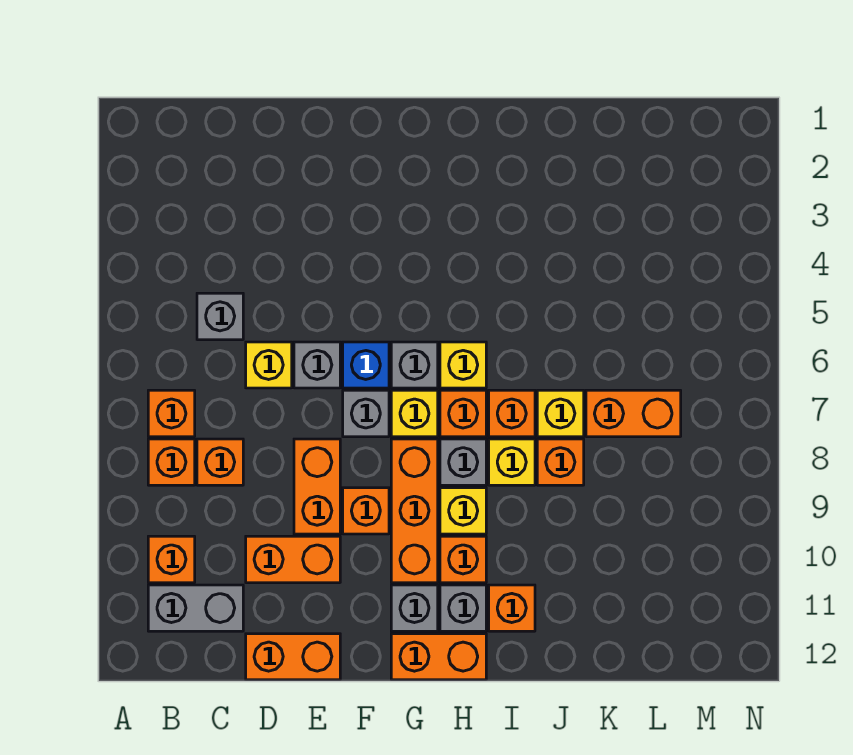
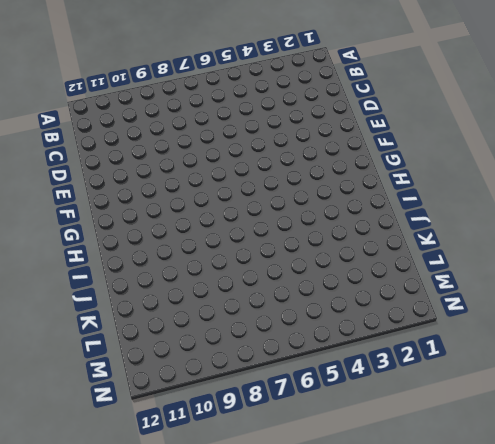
none -> orange brick B7 level 1
none -> orange brick B8 level 1
none -> orange brick B10 level 1
none -> grey brick B11:C11 level 1

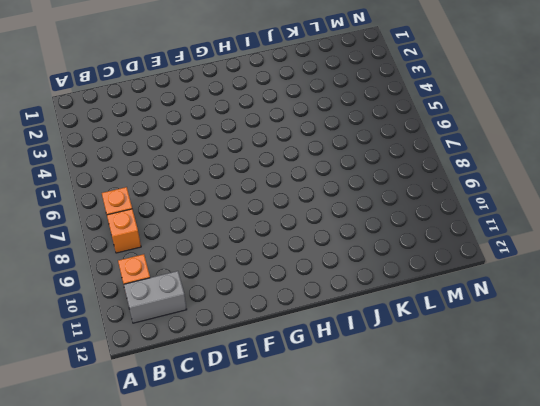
none -> grey brick C5 level 1
none -> orange brick C8 level 1
none -> yellow brick D6 level 1
none -> orange brick D10:E10 level 1

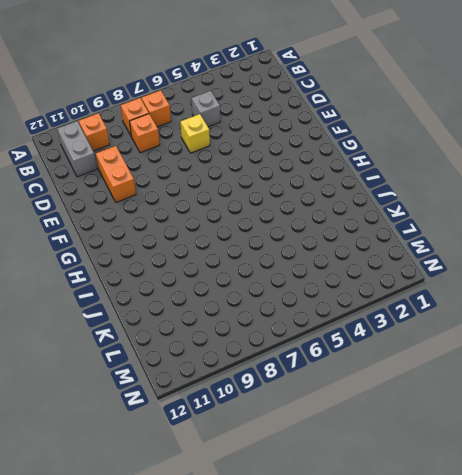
none -> orange brick D12:E12 level 1
none -> grey brick E6 level 1
none -> orange brick E8:E9 level 1
none -> blue brick F6 level 1

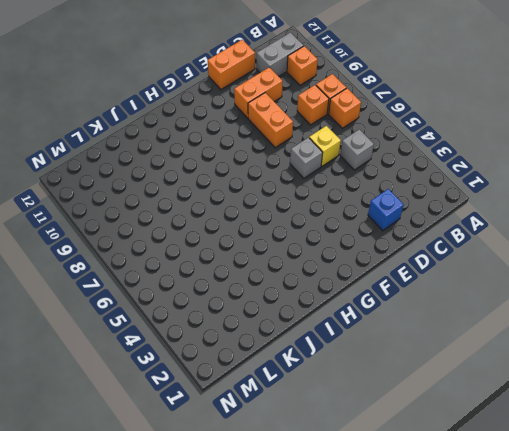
blue brick D2 level 1 -> blue brick F6 level 1
none -> grey brick F7 level 1
none -> orange brick F9 level 1
none -> grey brick G6 level 1
none -> yellow brick G7 level 1

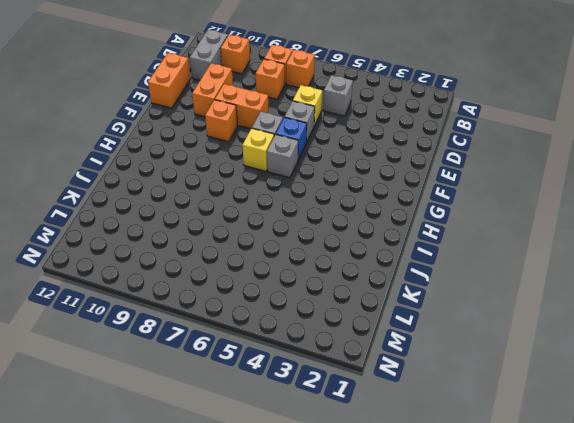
none -> orange brick G8:G10 level 1
none -> grey brick G11 level 1
none -> orange brick G12:H12 level 1
none -> yellow brick H6 level 1

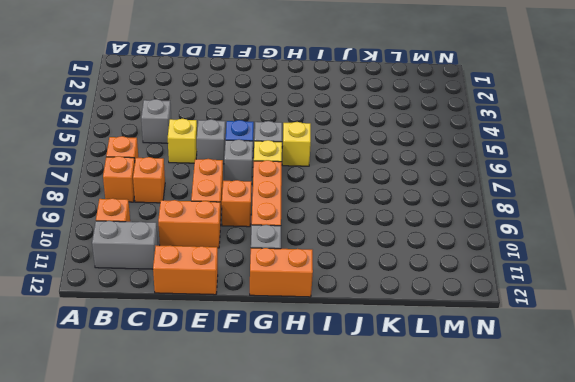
none -> orange brick H7 level 1
none -> grey brick H8 level 1
none -> yellow brick H9 level 1
none -> orange brick H10 level 1

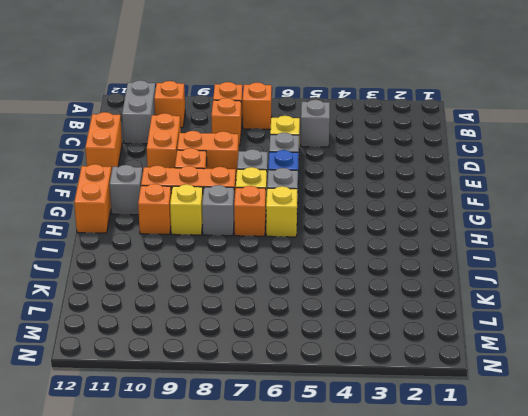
none -> grey brick H11 level 1
none -> orange brick I7 level 1
none -> yellow brick I8 level 1
none -> orange brick I11 level 1

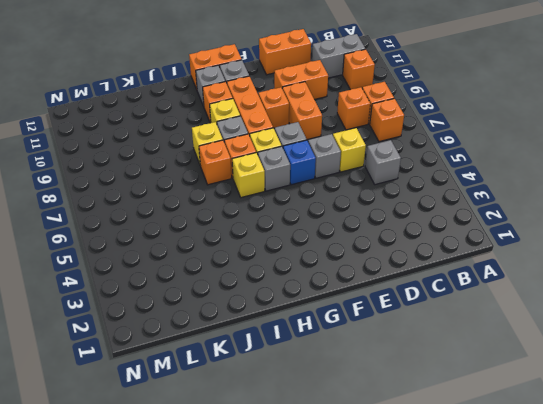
none -> orange brick I11 level 1
none -> yellow brick J7 level 1
none -> orange brick J8 level 1
none -> orange brick K7:L7 level 1

